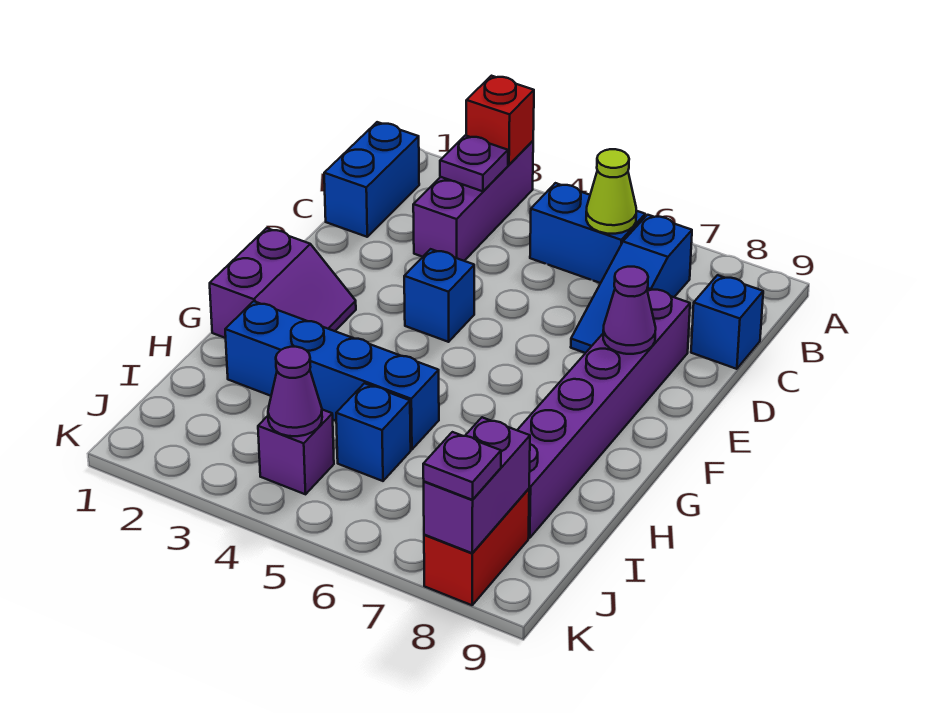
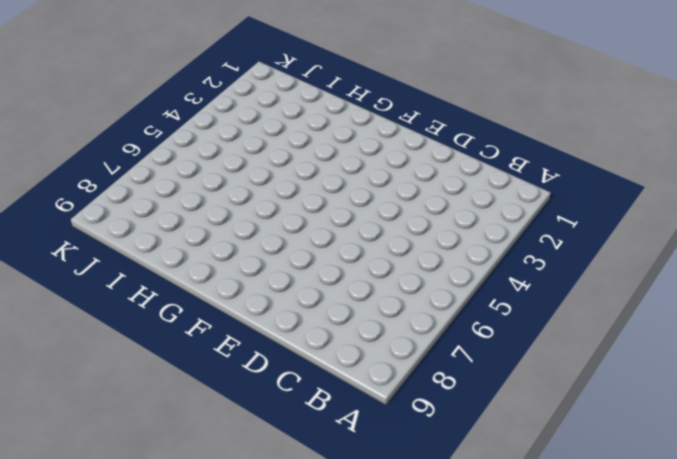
none -> purple brick A3:C3 level 1
none -> blue brick B1:C1 level 1
none -> blue brick B5:B6 level 1

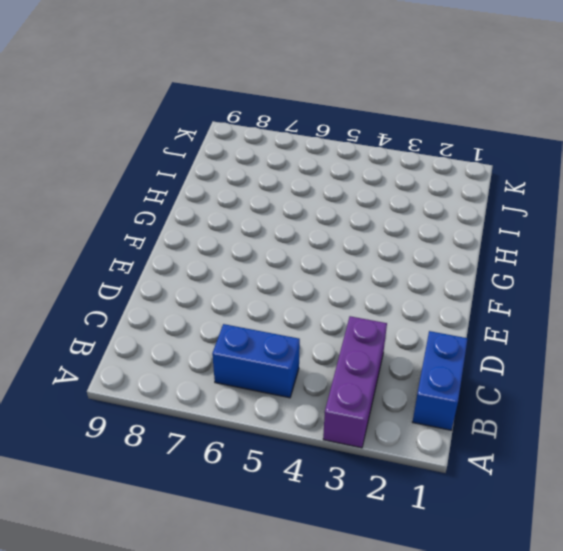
none -> blue slope B7:D7 level 1 top B
none -> blue brick C9 level 1
none -> purple brick D8:I8 level 1

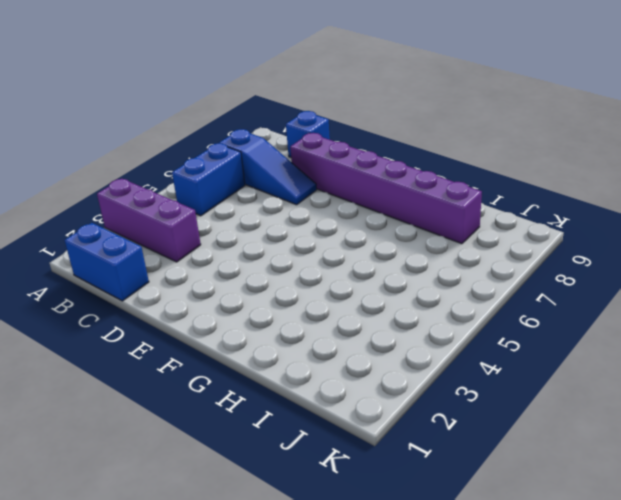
none -> blue brick E4 level 1
none -> purple slope F1:G2 level 1 top 1
none -> blue brick H2:H5 level 1

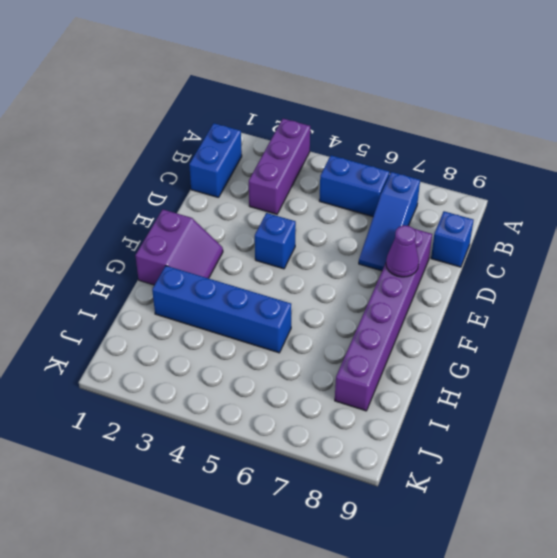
none -> blue brick I5 level 1
none -> purple brick J4 level 1
none -> red brick J8:K8 level 1

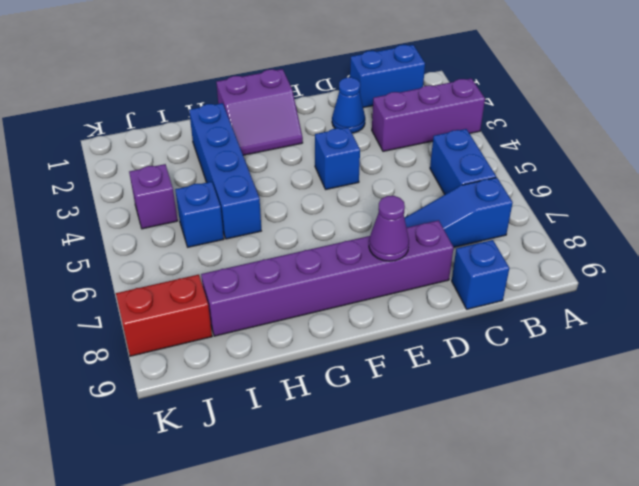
blue cone D2 level 1 -> none
none -> red brick A3 level 2
none -> purple plate B3 level 2
none -> lime cone B6 level 2

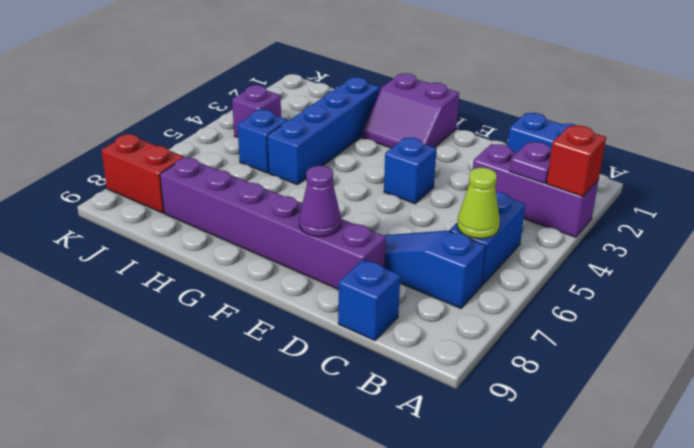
none -> purple cone J4 level 2
none -> purple brick J8:K8 level 2
none -> purple plate K8 level 3

